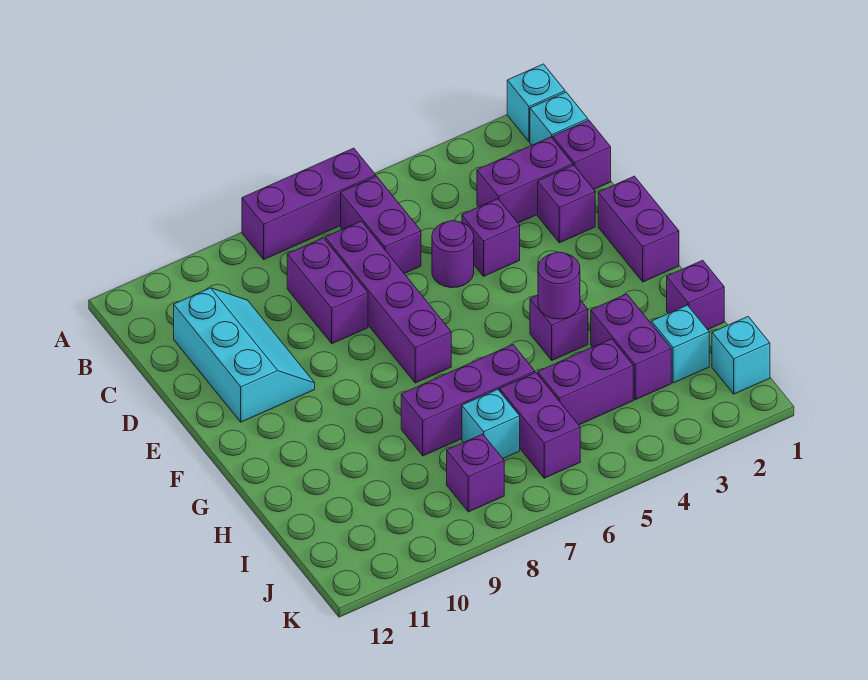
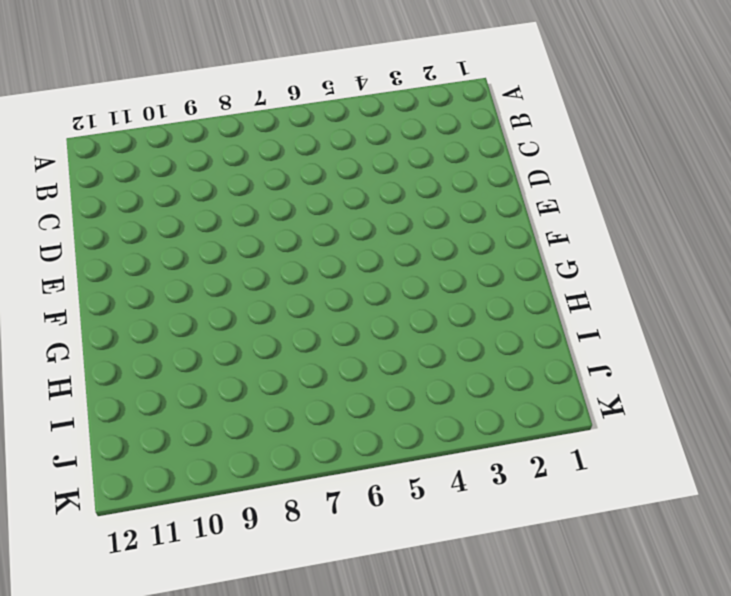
none -> cyan brick A1 level 1
none -> purple brick A6:A8 level 1
none -> cyan brick B1 level 1

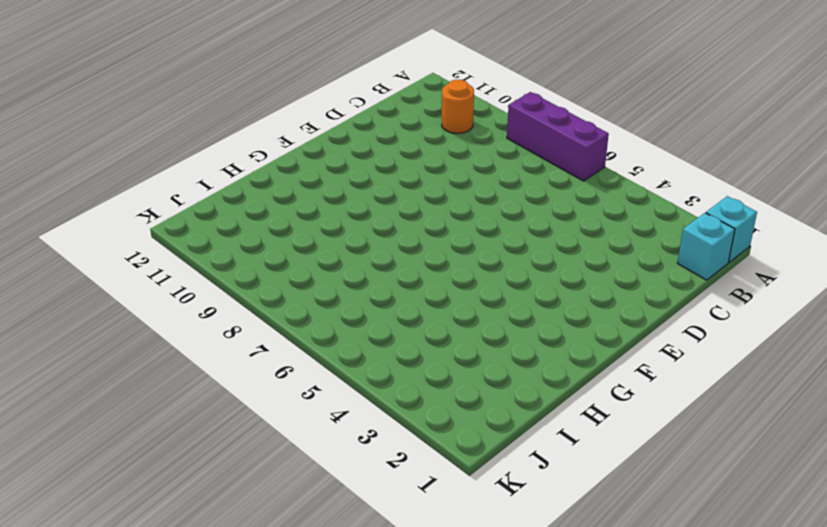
orange round brick B10 level 1 -> none
none -> purple brick B6:C6 level 1
none -> purple brick C1 level 1
none -> purple brick C2:C3 level 1

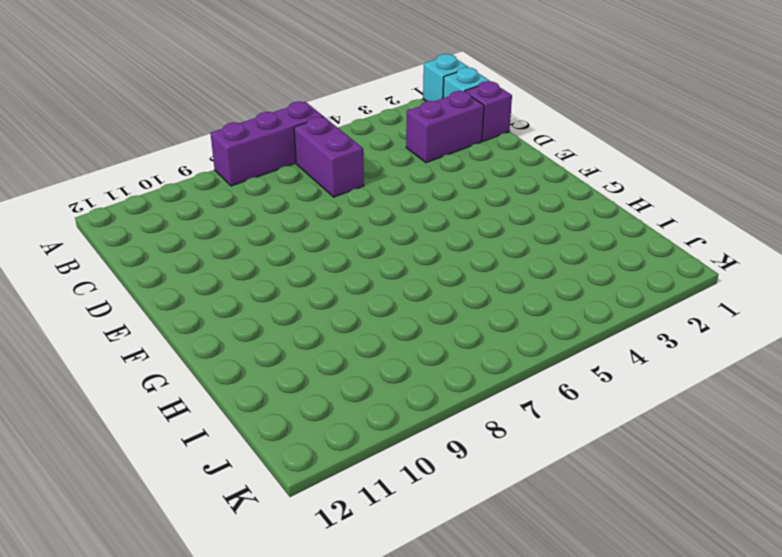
none -> purple brick C7:F7 level 1
none -> purple brick C8:D8 level 1
none -> cyan slope C10:E11 level 1 top 11

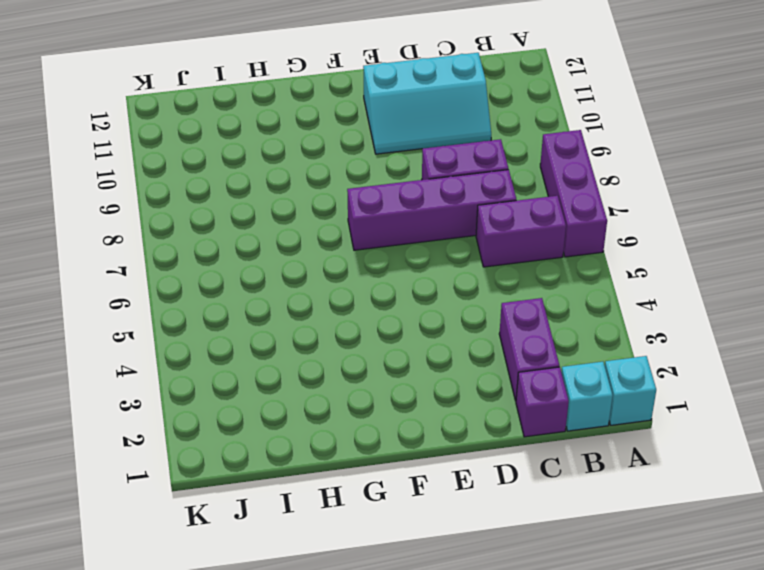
none -> purple brick D2 level 1
none -> purple brick D4 level 1
none -> purple round brick D5 level 1

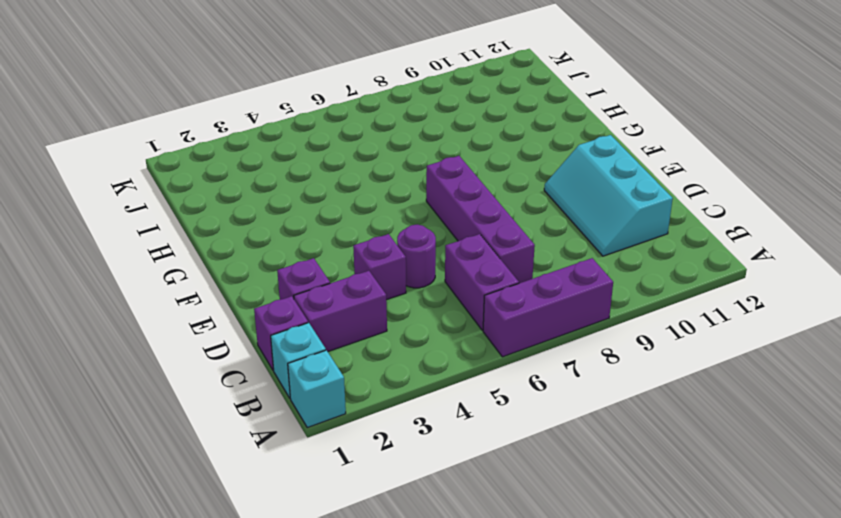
none -> purple brick C8:D8 level 1
none -> purple brick E1:F1 level 1
none -> purple brick G4 level 1

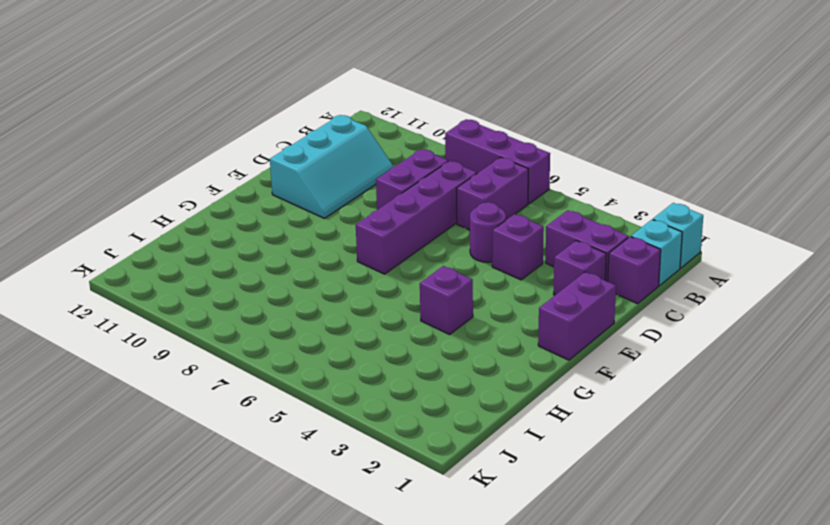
none -> purple brick H1 level 1
none -> purple brick H3:I3 level 1
none -> purple brick H6:H8 level 1

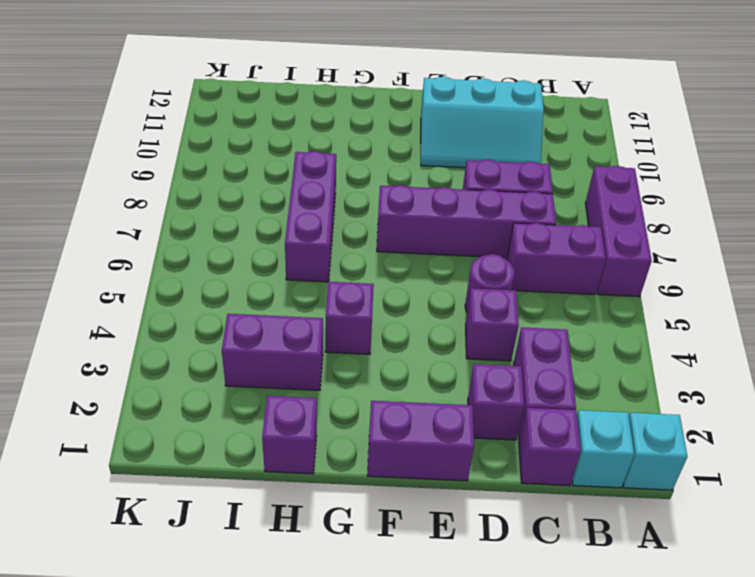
none -> cyan brick I2 level 1
none -> purple brick I4:I5 level 1
none -> purple brick I6:J6 level 1

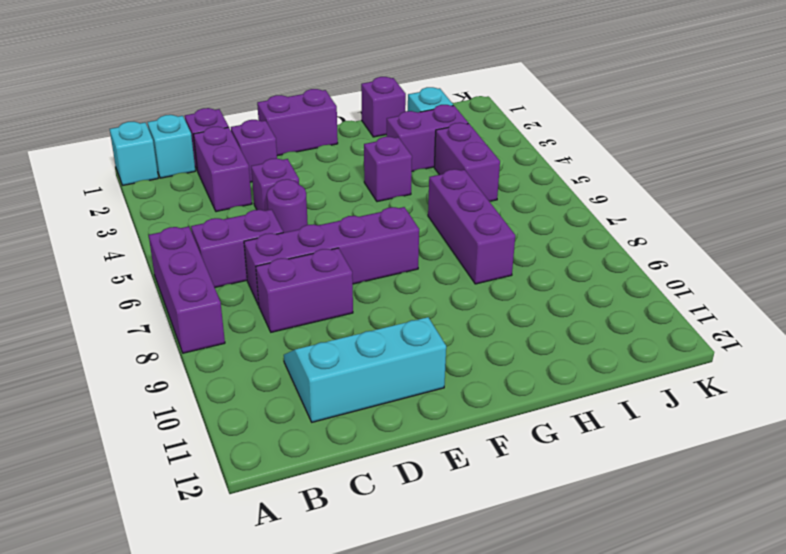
none -> purple brick I6:J6 level 1
none -> cyan brick I7 level 1
none -> cyan brick J1 level 1

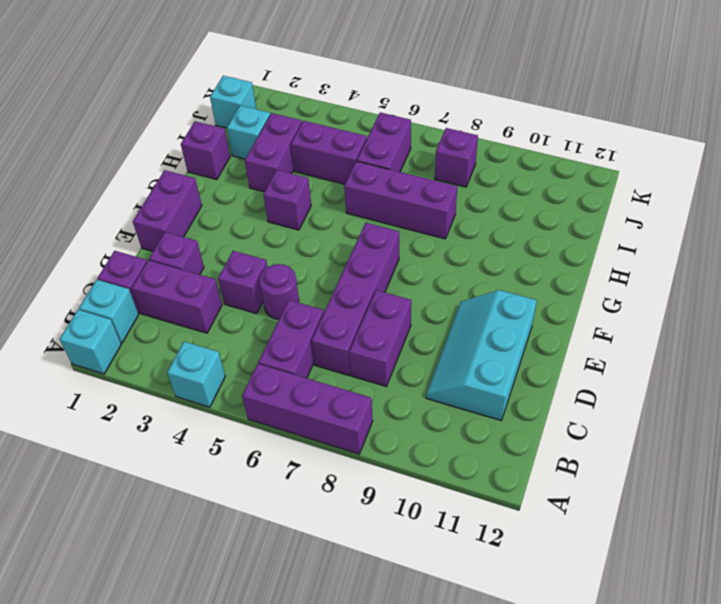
cyan brick A4 level 1 -> cyan brick I7 level 1
none -> purple round brick G4 level 2

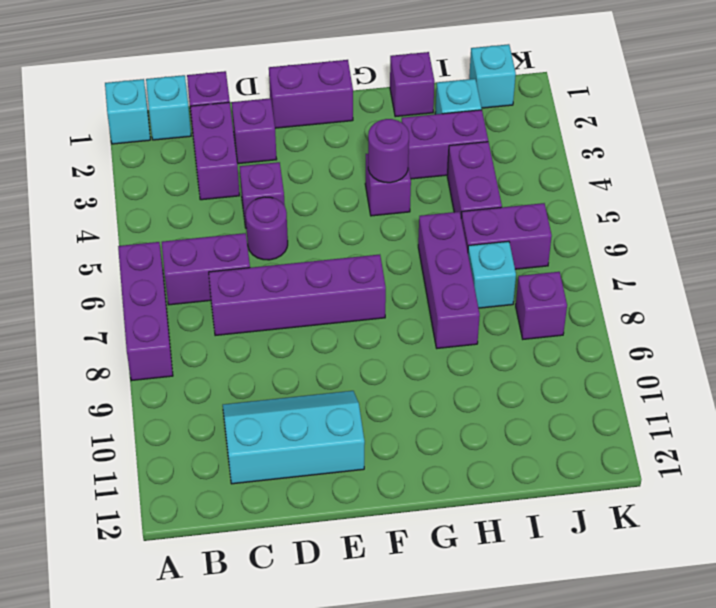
none -> purple brick C8:D8 level 1

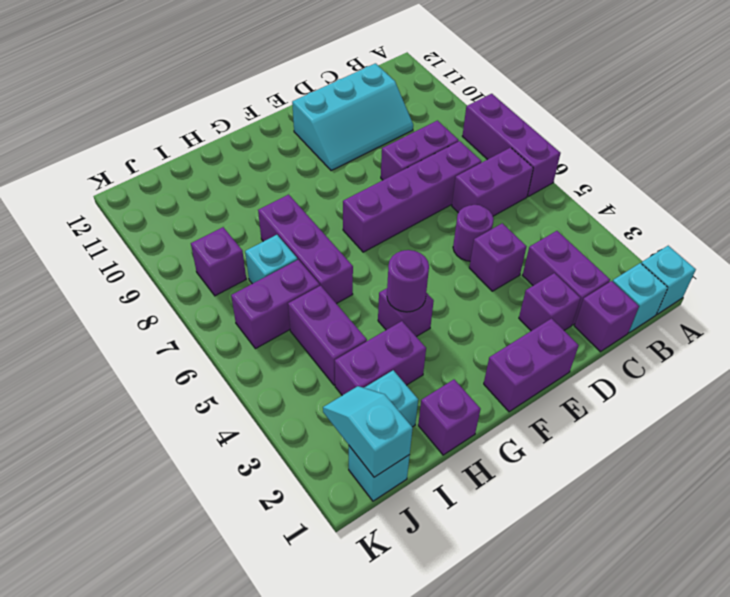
cyan slope J1:J2 level 2 top 1 -> none

